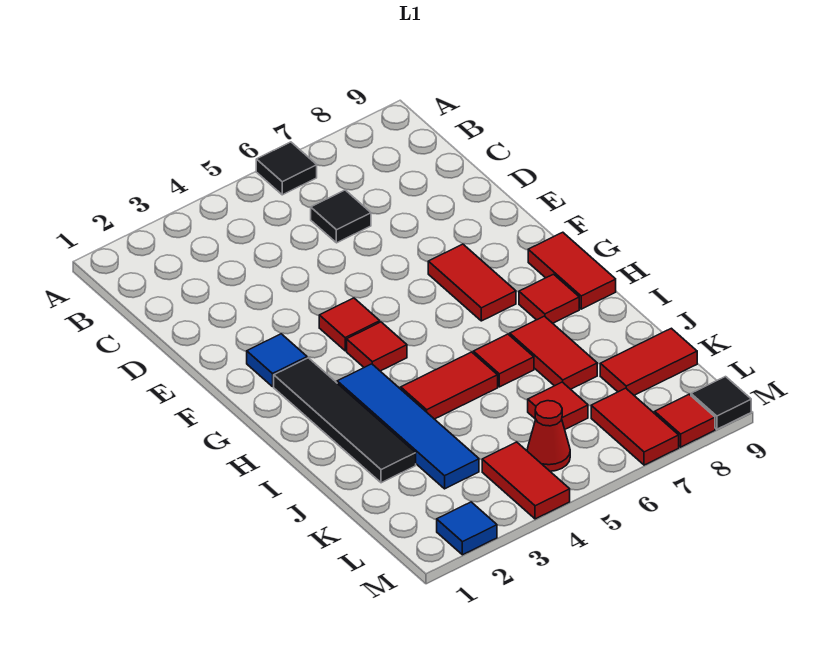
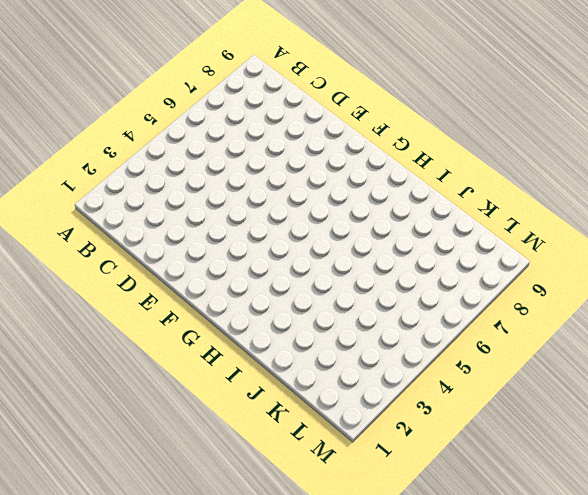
none -> black tile A6 level 1
none -> black tile C6 level 1
none -> blue tile F2 level 1

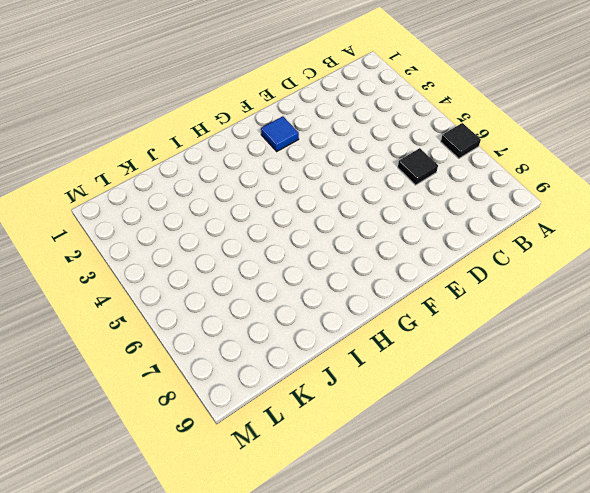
none -> red tile F4 level 1
none -> red tile F7:G7 level 1
none -> black tile G2:J2 level 1

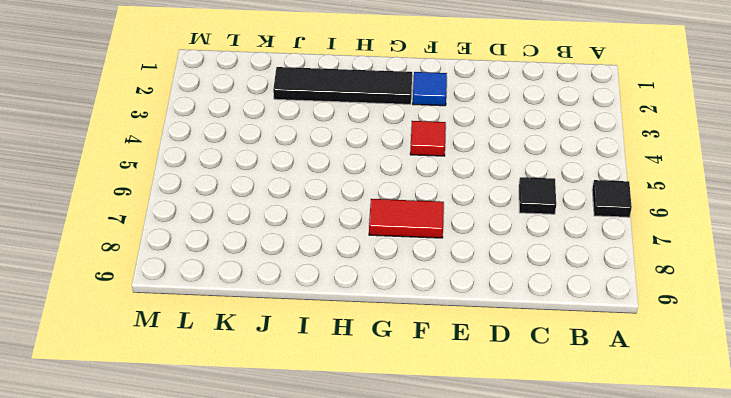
none -> red tile G4 level 1
none -> red tile G9:H9 level 1
none -> blue tile H3:K3 level 1

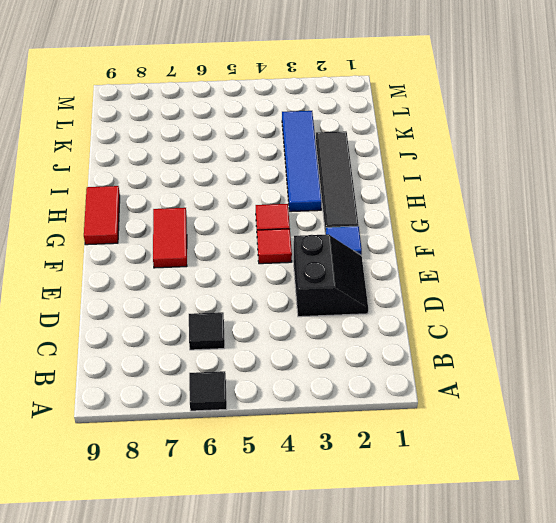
black slope D2:E3 level 1 top 3 -> none
none -> red tile H8 level 1
none -> red tile I4:I5 level 1
none -> red tile I6 level 1

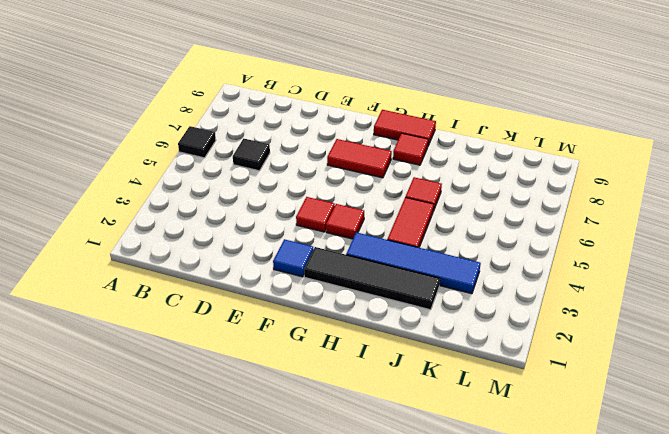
none -> red tile I7:J7 level 1
none -> red tile K6 level 1
none -> red tile K8:K9 level 1

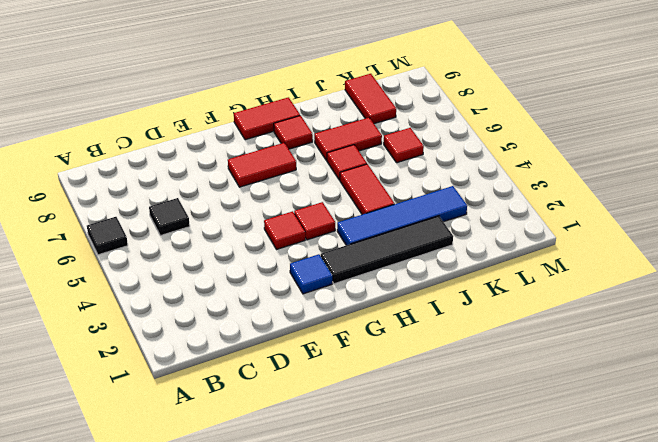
none -> red tile L4:M4 level 1
none -> red cone L5 level 1
none -> red tile L7:M7 level 1

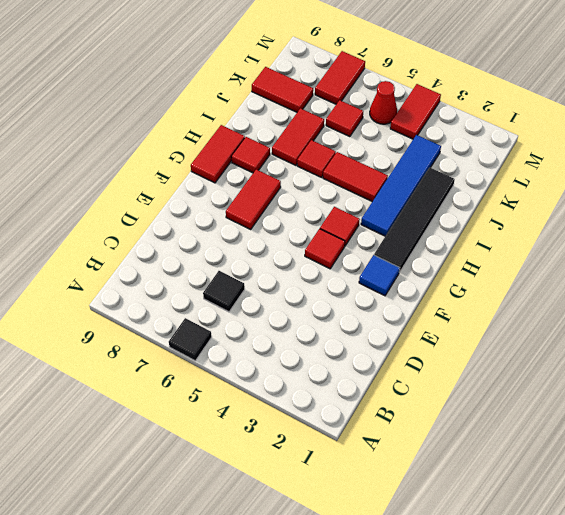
none -> blue tile M2 level 1
none -> red tile M8 level 1
none -> black tile M9 level 1

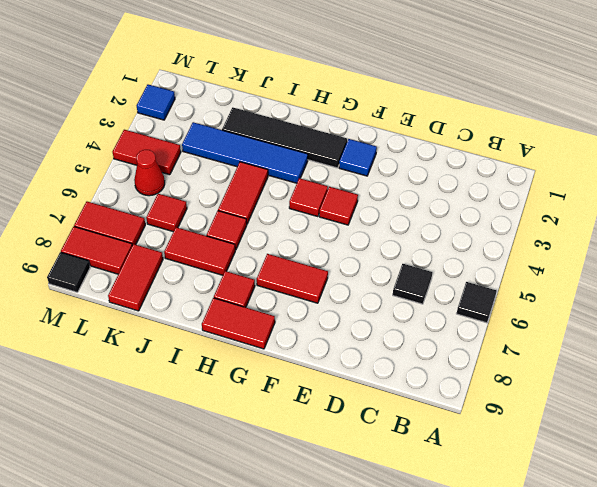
red tile L8:M8 level 1 -> red tile M8 level 1

